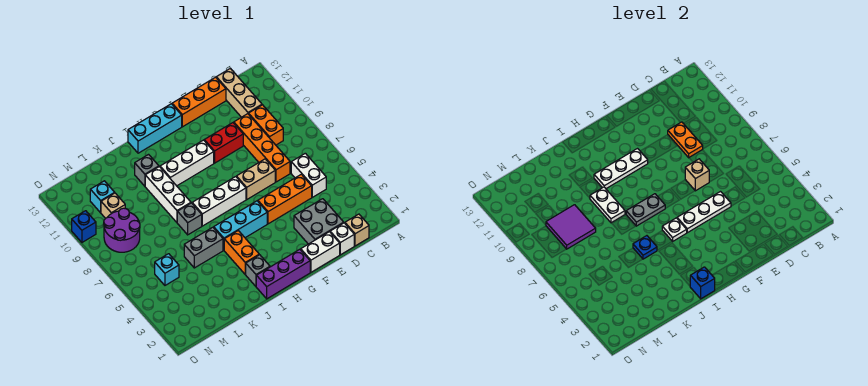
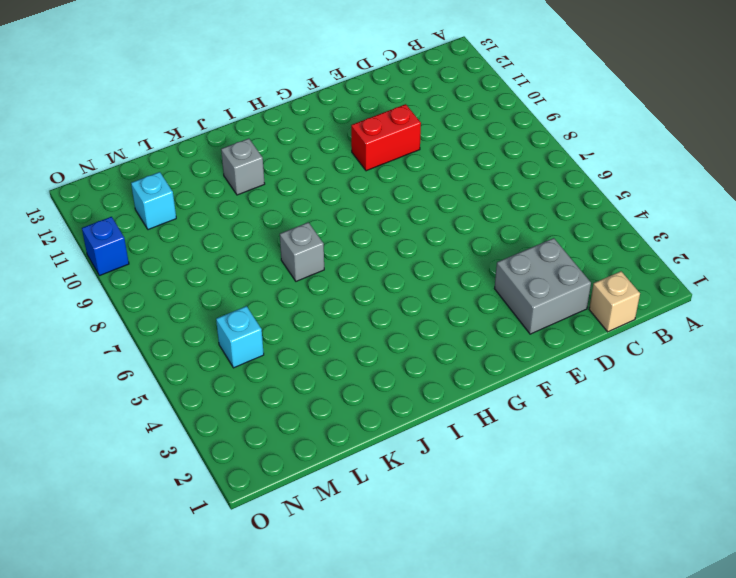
none -> white brick C5:C6 level 1
none -> orange brick C9:C10 level 1
none -> tan brick C11:C13 level 1
none -> white brick D1 level 1

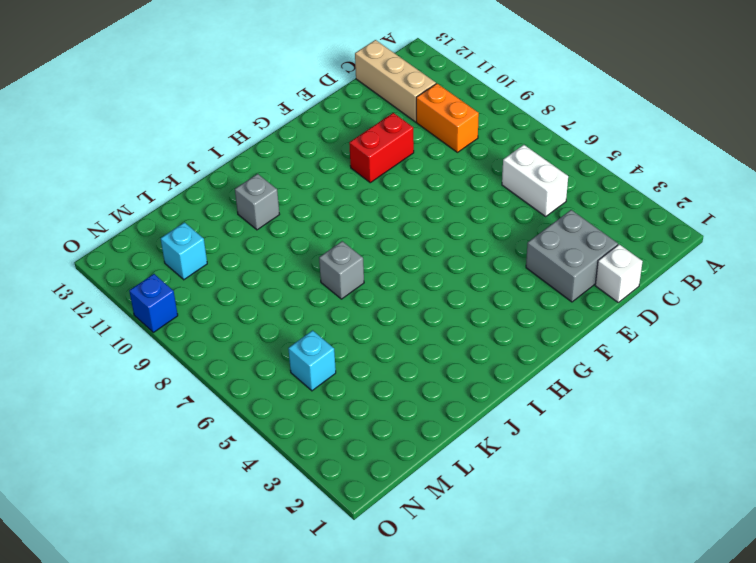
none -> tan brick C1 level 1
none -> orange brick D5:F5 level 1
none -> orange brick D7:D10 level 1
none -> orange brick D13:F13 level 1

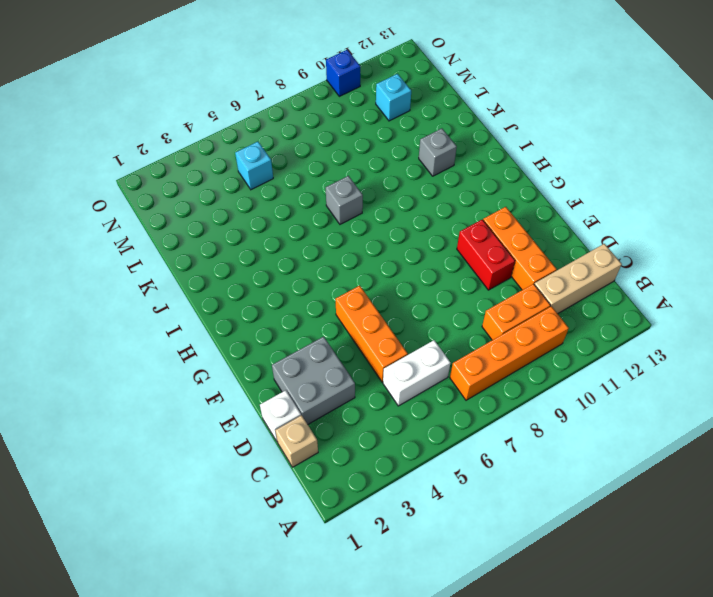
orange brick B7:B10 level 1 -> orange brick D7:D10 level 1
orange brick D11:F11 level 1 -> orange brick D13:F13 level 1
none -> white brick E1:F1 level 1
none -> tan brick E7:F7 level 1
none -> purple brick G1:I1 level 1
none -> cyan brick G5:I5 level 1

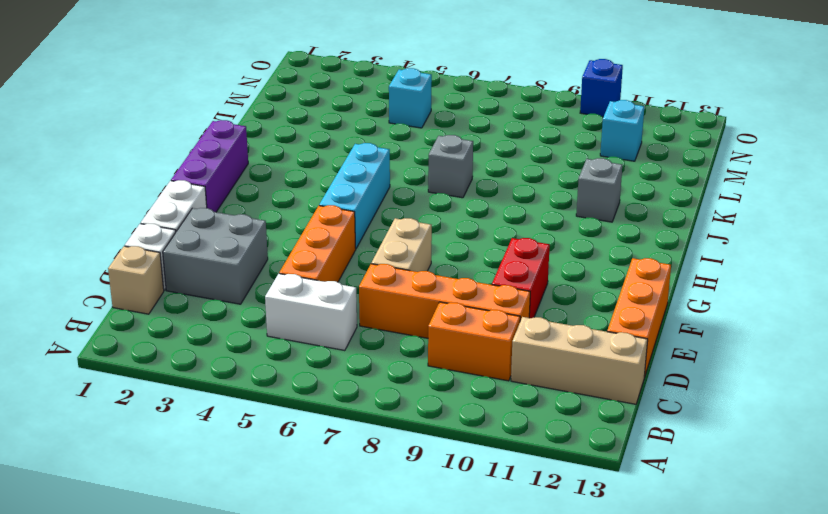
none -> white brick G7:I7 level 1
none -> white brick G10:I10 level 1
none -> cyan brick G13:I13 level 1
none -> grey brick I2 level 1

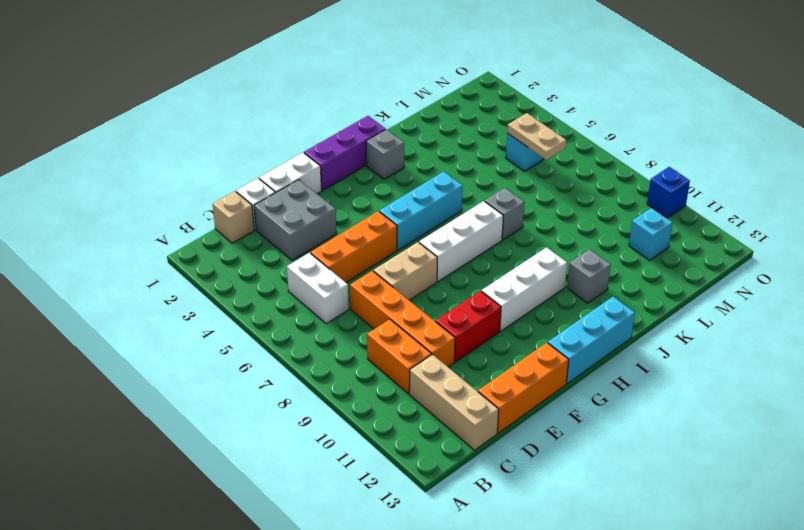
tan plate M5:M6 level 2 -> none
none -> orange brick I3:I4 level 1
none -> grey brick J5:K5 level 1
none -> white brick J8:J10 level 1
none -> purple round brick M8:N9 level 1

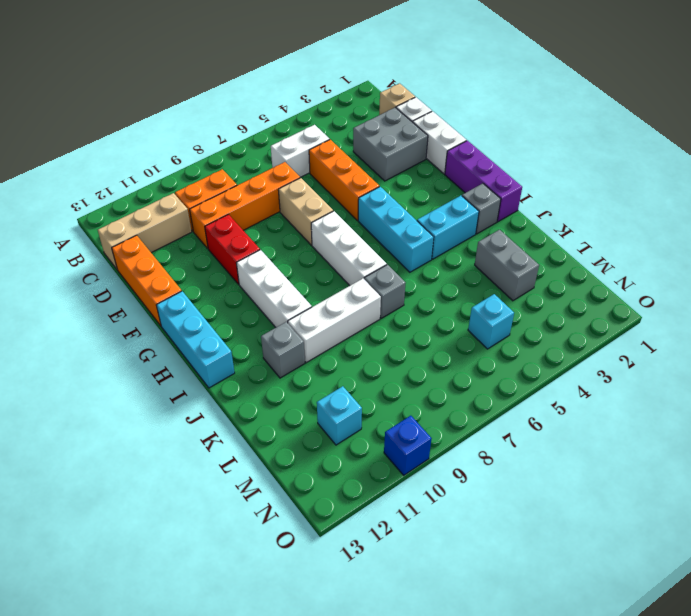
cyan brick I3:I4 level 1 -> orange brick I3:I4 level 1
grey brick K3:L3 level 1 -> grey brick J5:K5 level 1
none -> purple round brick M8:N9 level 1
none -> tan brick M10 level 1
none -> orange plate D9:D10 level 2
none -> white plate E5:G5 level 2

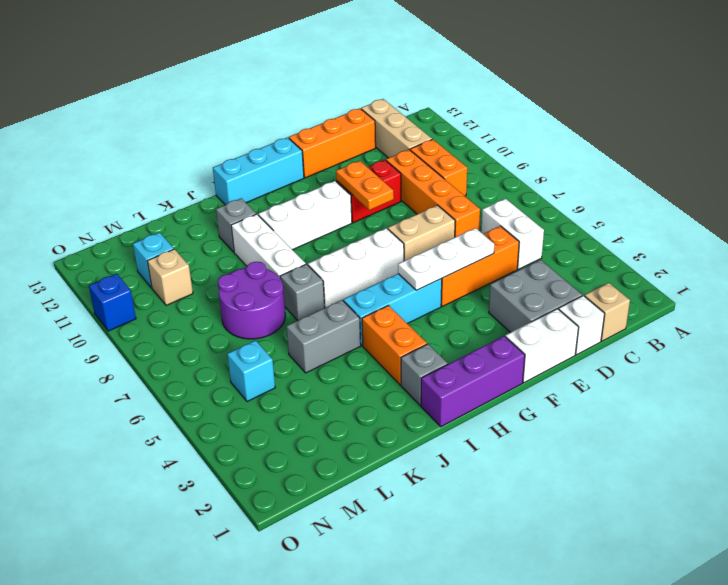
orange plate F9:F10 level 2 -> orange plate D9:D10 level 2
purple round brick K7:L8 level 1 -> purple round brick M8:N9 level 1
none -> tan brick E7 level 2
none -> white plate G10:I10 level 2
none -> white plate H5 level 2
none -> grey plate H7:I7 level 2

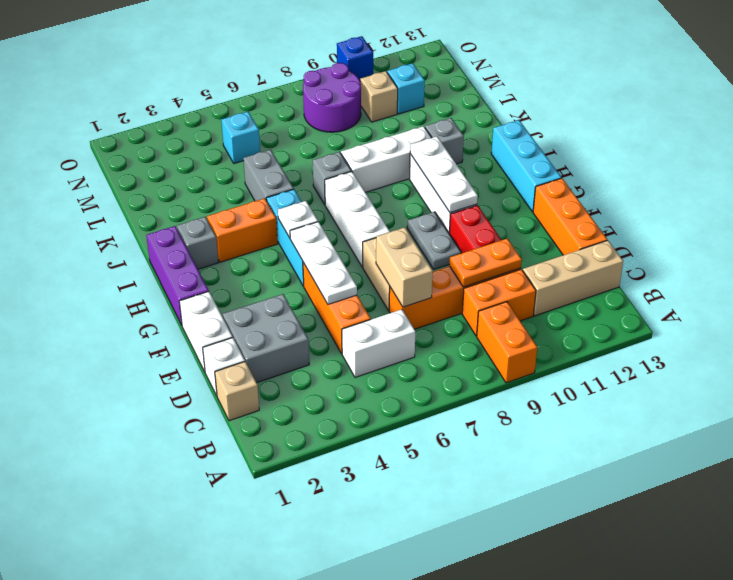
orange brick A9:B9 level 1 -> none
tan brick D7:E7 level 2 -> tan brick E7 level 2
grey plate F9:G9 level 1 -> grey plate H7:I7 level 2
none -> blue brick I1 level 2
none -> blue plate J5 level 2
none -> white plate J8:J9 level 2
none -> purple tile L8:M9 level 2

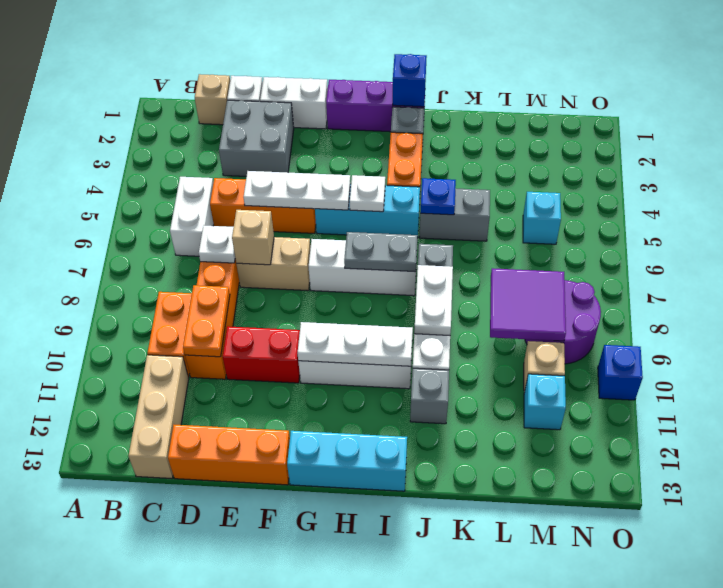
white plate D7 level 2 -> none

